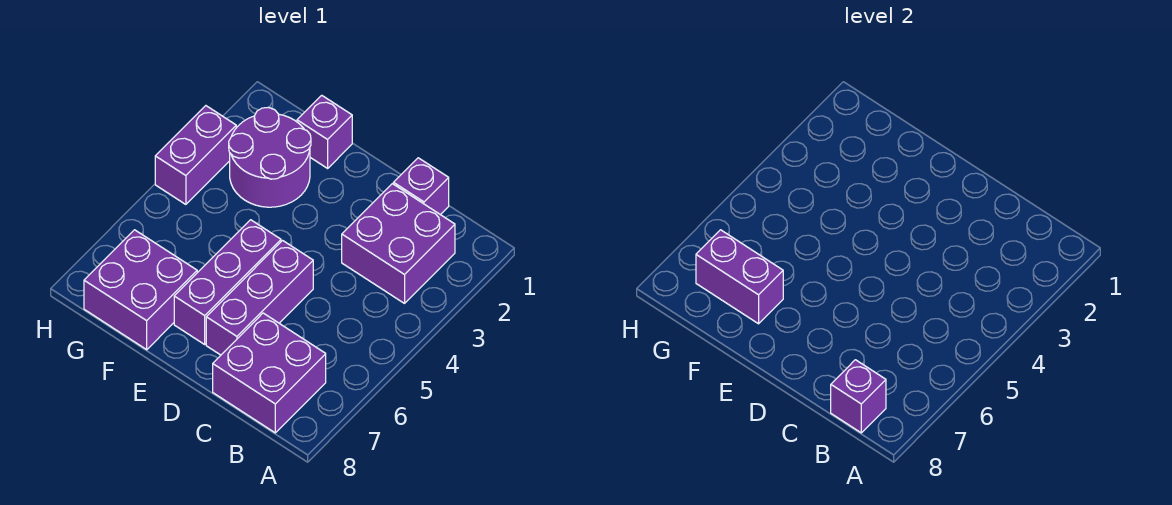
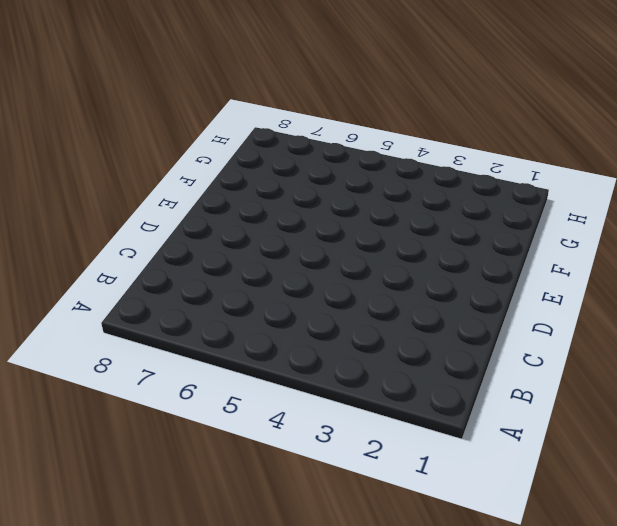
none -> purple brick B2:C3 level 1
none -> purple brick B7:C8 level 1

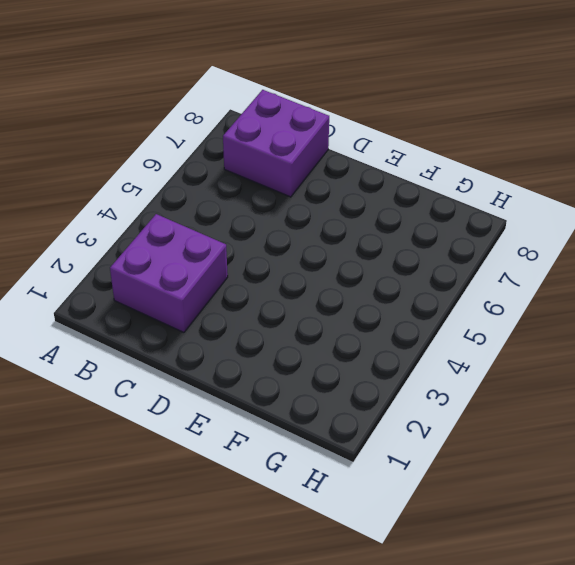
none -> purple brick C1 level 1
none -> purple brick D5:D7 level 1

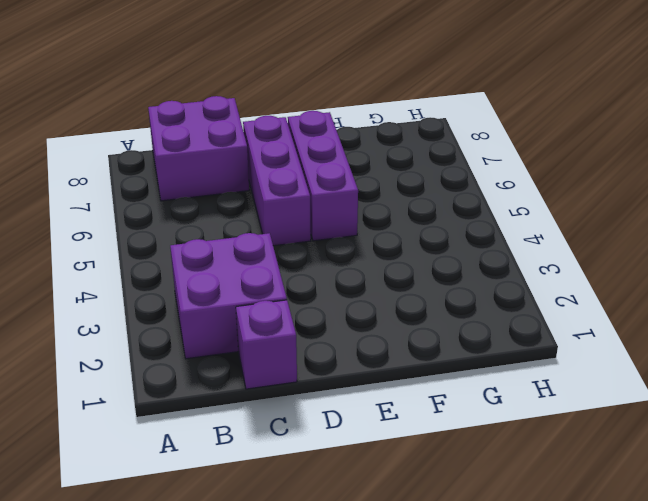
none -> purple brick F1 level 1
none -> purple round brick F2:G3 level 1

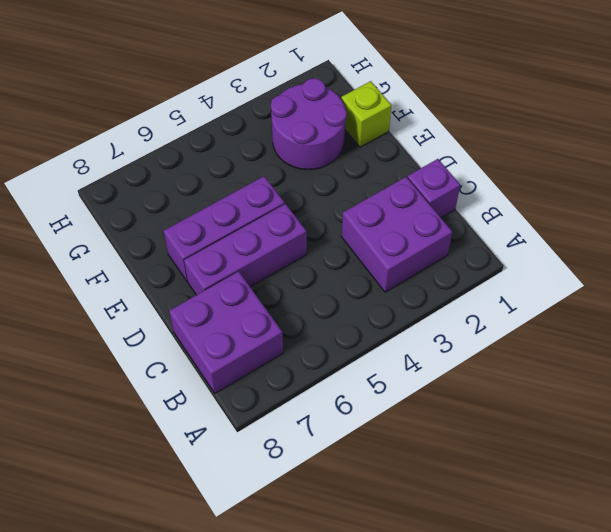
lime brick F1 level 1 -> purple brick F1 level 1
none -> purple brick F7:G8 level 1
none -> purple brick H3:H4 level 1

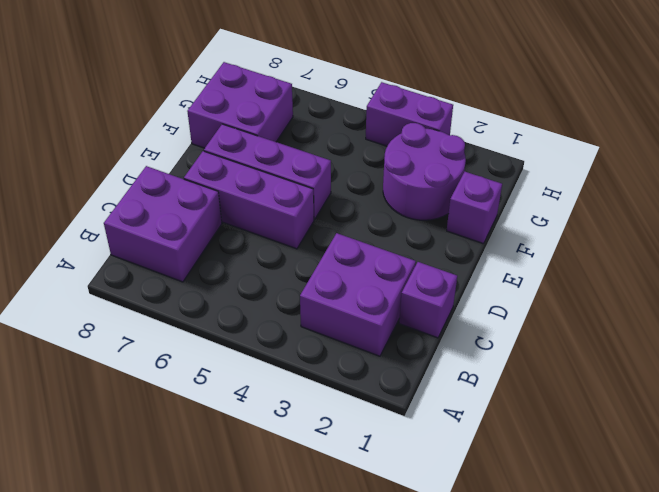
none -> purple brick B8 level 2
none -> purple brick F7:G7 level 2

